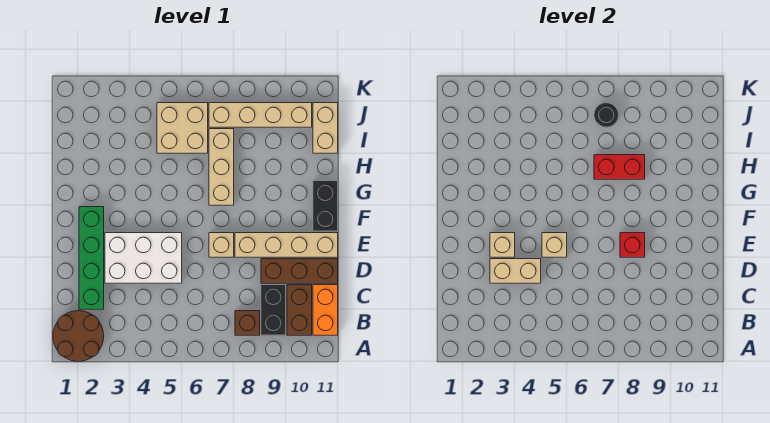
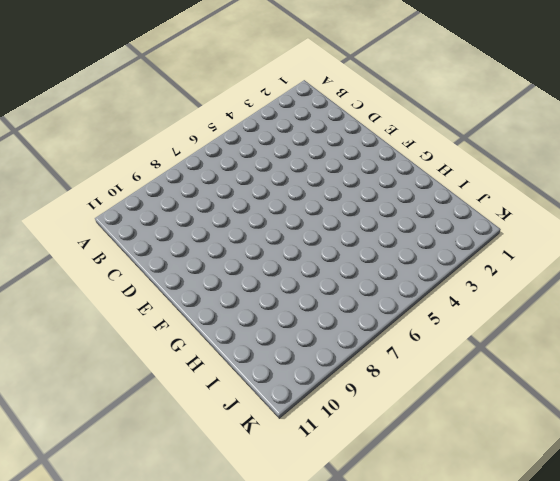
none -> brown round brick A1:B2 level 1
none -> brown brick B8 level 1
none -> black brick B9:C9 level 1

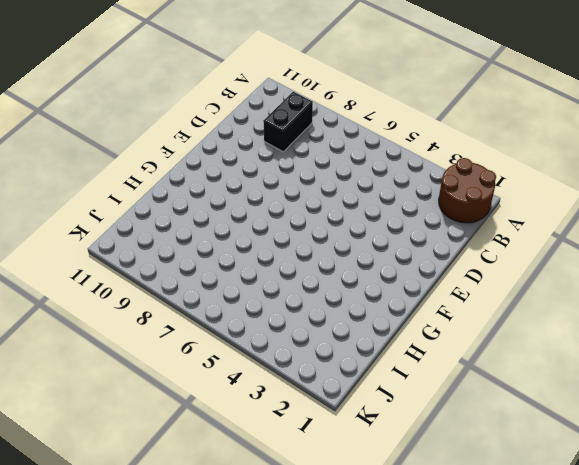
none -> brown brick B8 level 1
none -> brown brick B10:C10 level 1
none -> orange brick B11:C11 level 1

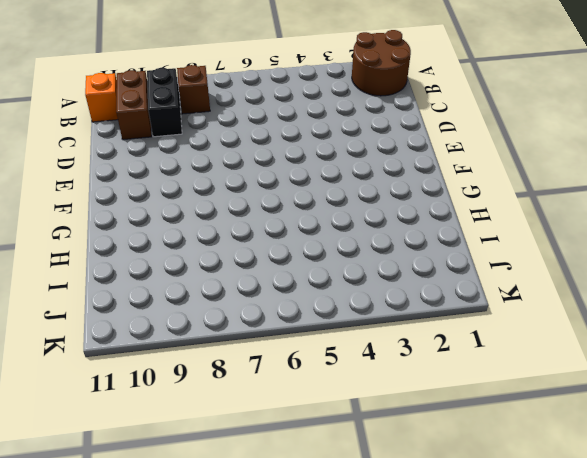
orange brick B11 level 1 -> orange brick B11:C11 level 1
none -> green brick C2:F2 level 1
none -> white brick D3:E5 level 1
none -> brown brick D9:D11 level 1

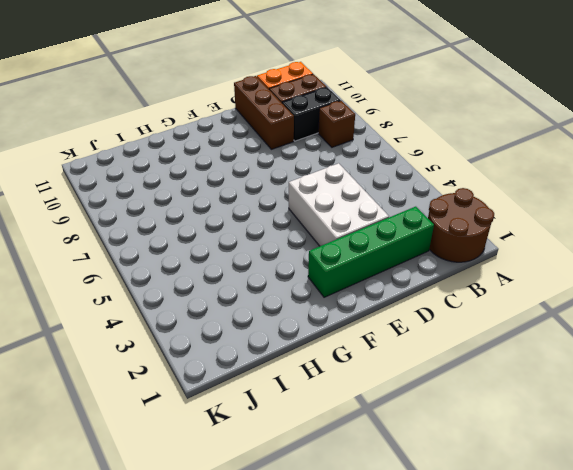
none -> tan brick E7 level 1
none -> tan brick E8:E11 level 1
none -> black brick F11:G11 level 1

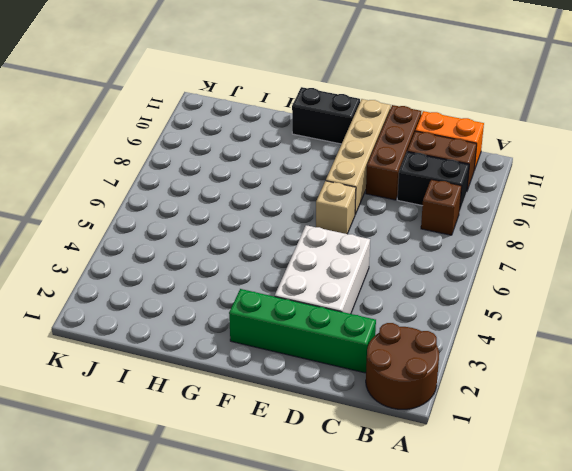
none -> tan brick G7:I7 level 1
none -> tan brick I5:J6 level 1
none -> tan brick I11:J11 level 1

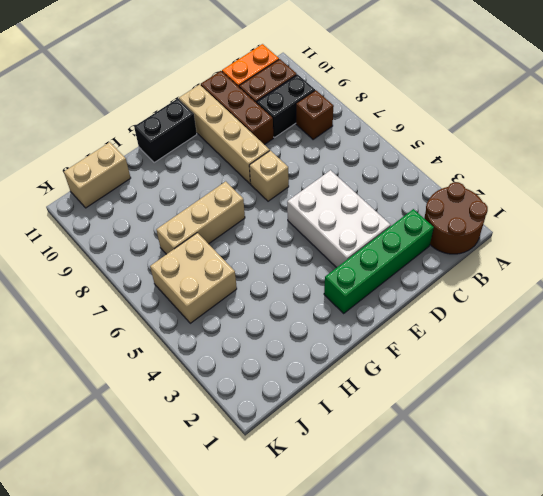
none -> tan brick J7:J10 level 1
none -> tan brick D3:D4 level 2
none -> tan brick E3 level 2

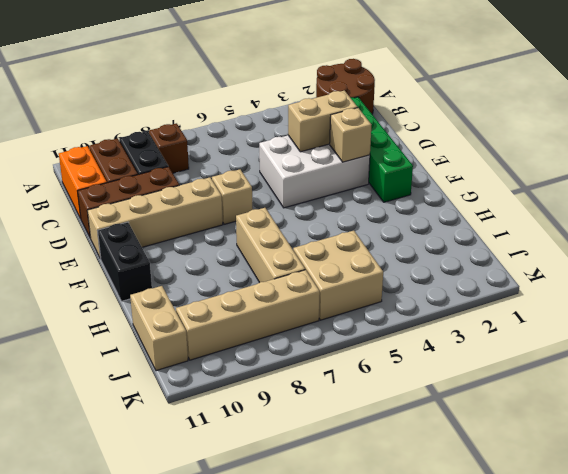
none -> tan brick E5 level 2
none -> red brick E8 level 2
none -> red brick H7:H8 level 2

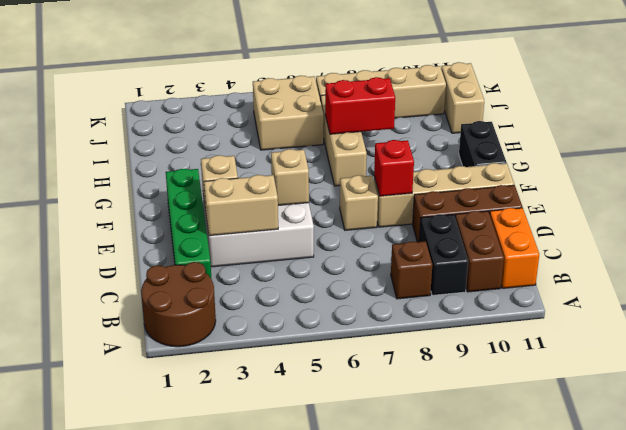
none -> black round brick J7 level 2

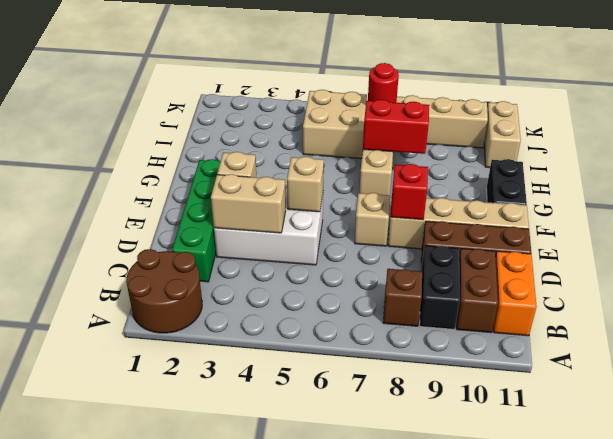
red round brick J7 level 2 -> black round brick J7 level 2

